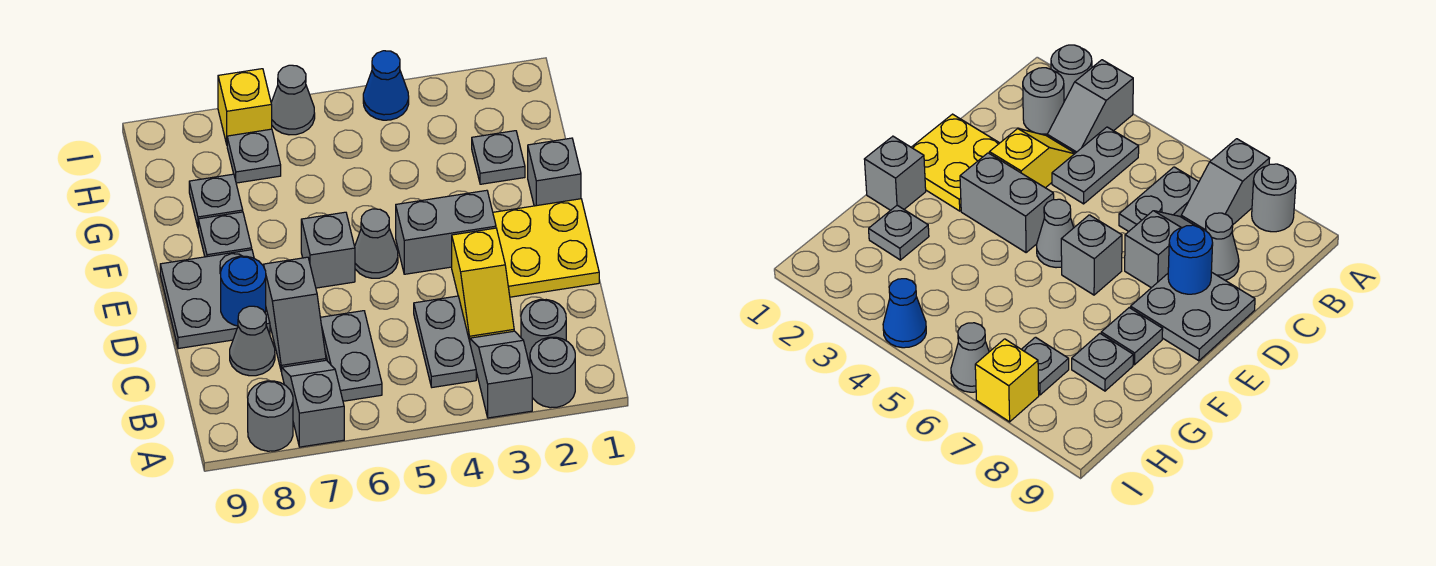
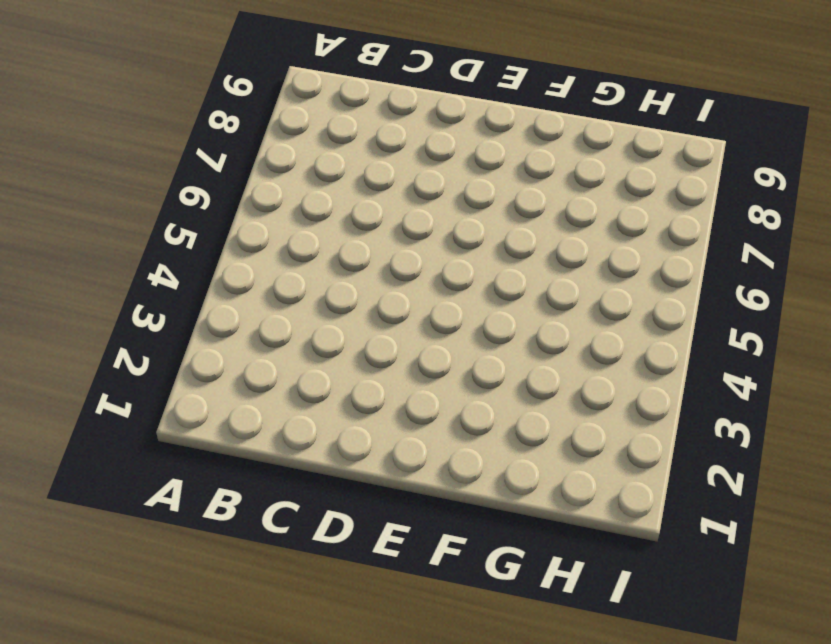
none -> grey round brick A2 level 1
none -> grey slope A3:B3 level 1 top A
none -> grey slope A7:B7 level 1 top A

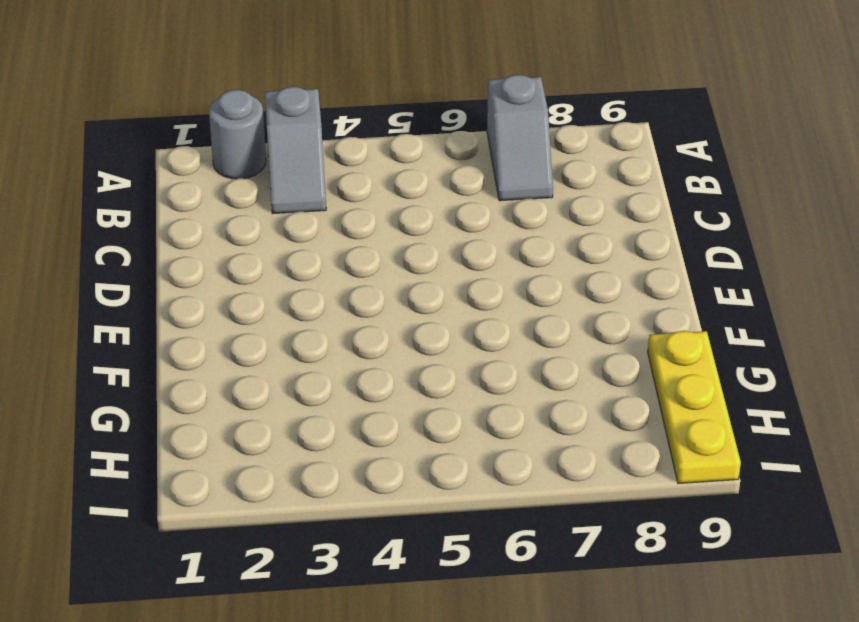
yellow plate G9:I9 level 1 -> none
none -> grey round brick A8 level 1
none -> grey round brick B2 level 1
none -> grey plate B4:C4 level 1

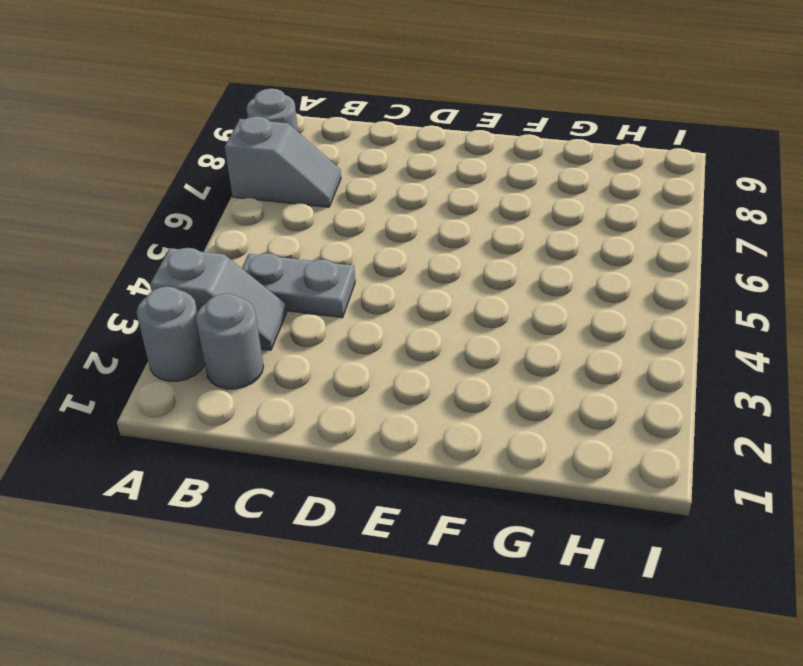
none -> grey plate B6:C6 level 1
none -> yellow slope C3:D3 level 1 top D
none -> grey slope C7:D7 level 1 top D

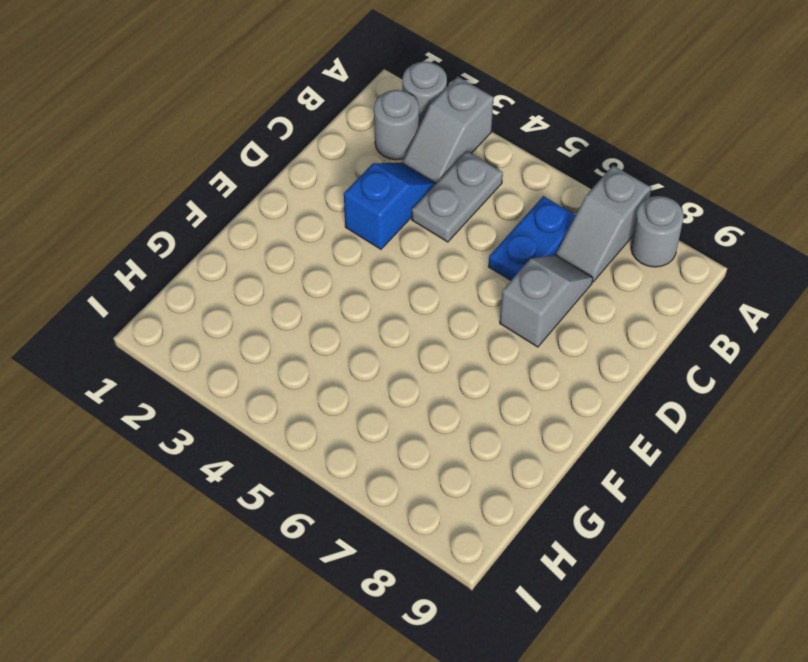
blue plate B6:C6 level 1 -> grey plate B6:C6 level 1
blue slope C3:D3 level 1 top D -> yellow slope C3:D3 level 1 top D
none -> grey cone C8 level 1
none -> yellow plate D1:E2 level 1
none -> grey plate D8:E9 level 1

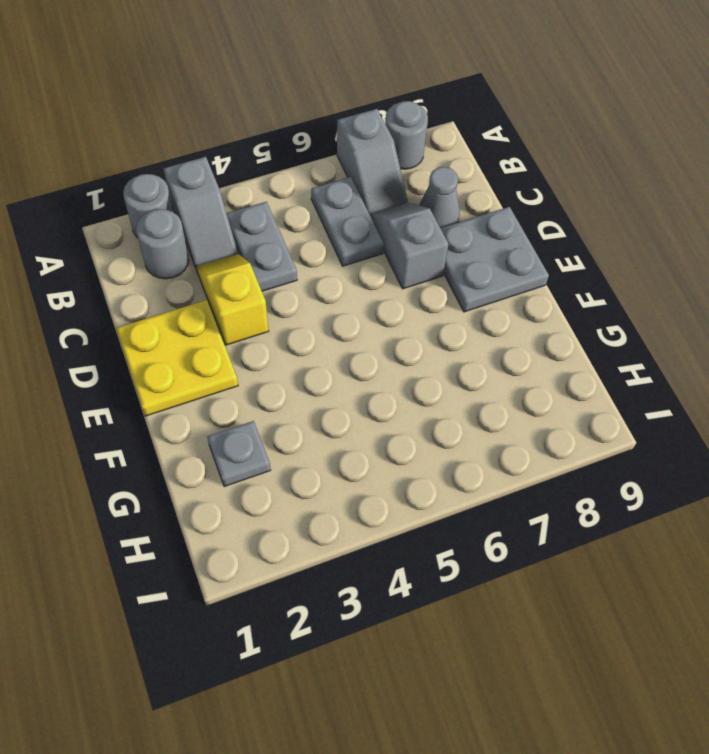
none -> grey brick E3:E4 level 1
none -> grey cone E5 level 1
none -> grey brick E6 level 1

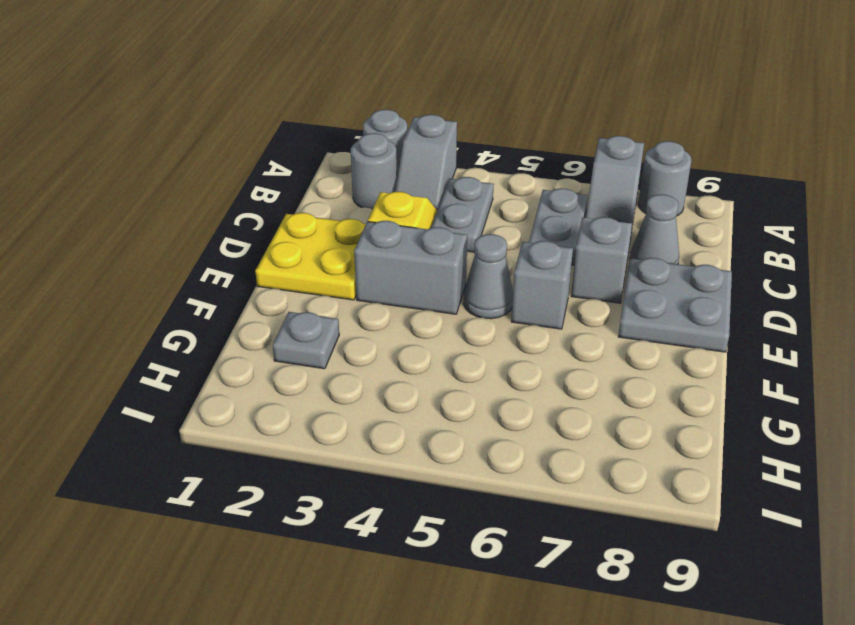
none -> grey brick F1 level 1
none -> grey plate F8 level 1
none -> grey plate G8 level 1

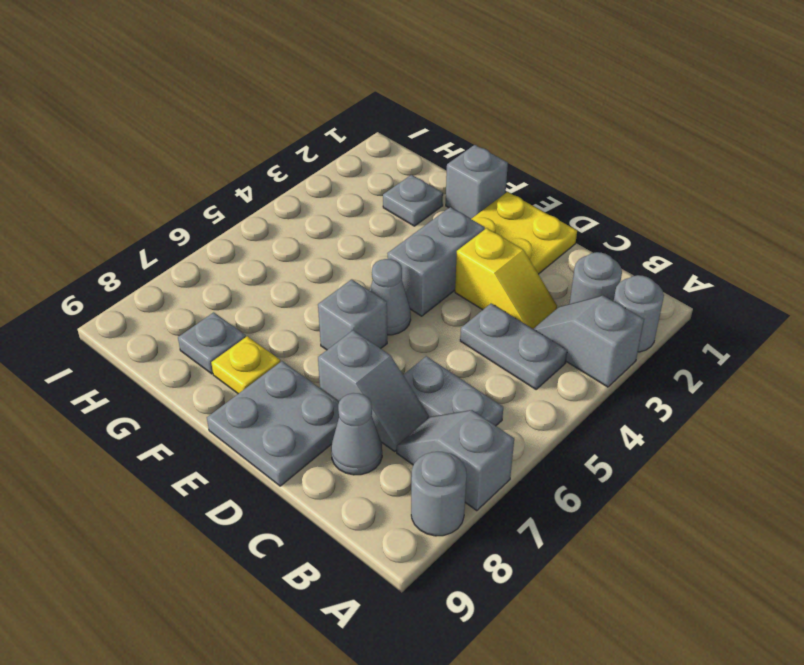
yellow plate F8 level 1 -> grey plate F8 level 1
none -> grey plate H7 level 1
none -> blue cone I4 level 1
none -> grey cone I6 level 1

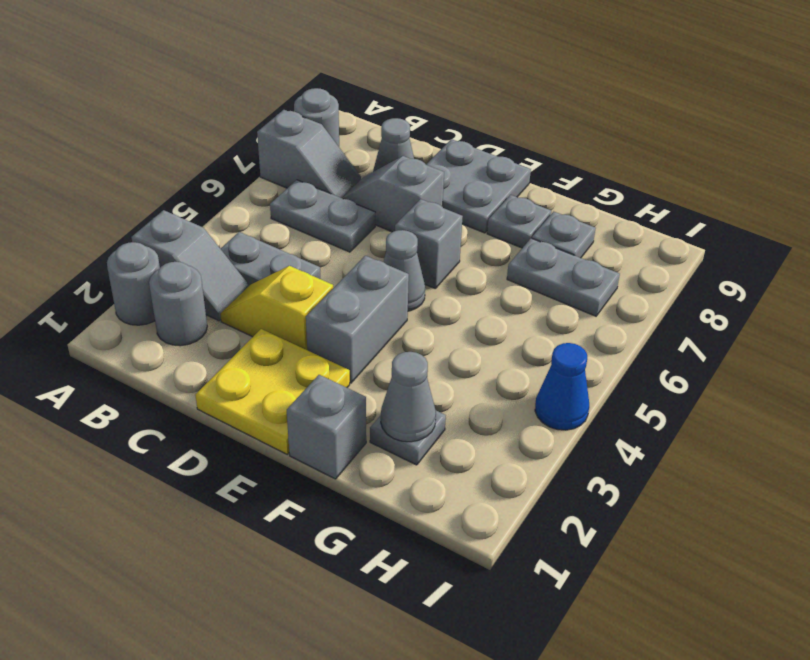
grey cone G2 level 2 -> grey cone I6 level 1
grey plate G7:H7 level 1 -> grey plate H7 level 1
none -> yellow brick I7 level 1
none -> blue round brick D8 level 2

